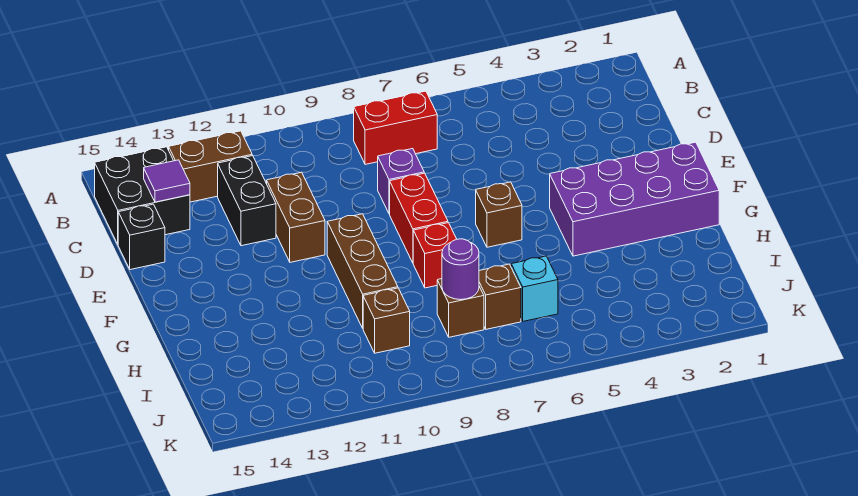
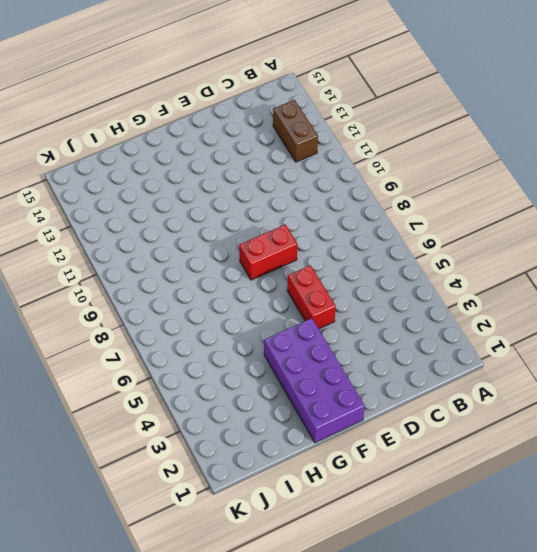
red brick E5:E6 level 1 -> red brick B7:B8 level 1
none -> black brick B14:C15 level 1
none -> black brick C12:D12 level 1
none -> purple brick D8 level 1

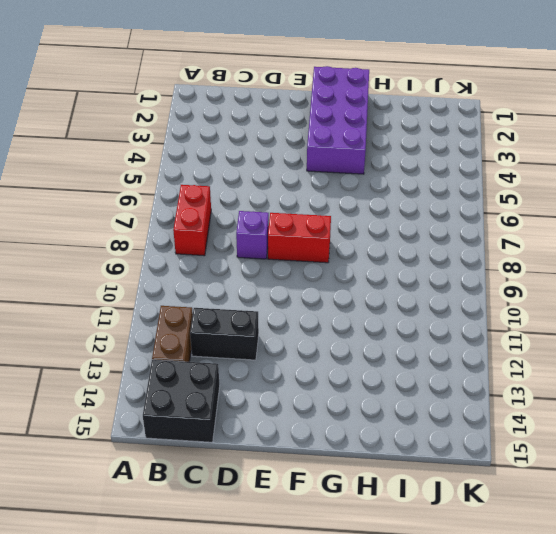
none -> brown brick D11:E11 level 1
none -> black brick D15 level 1
none -> brown brick F6 level 1

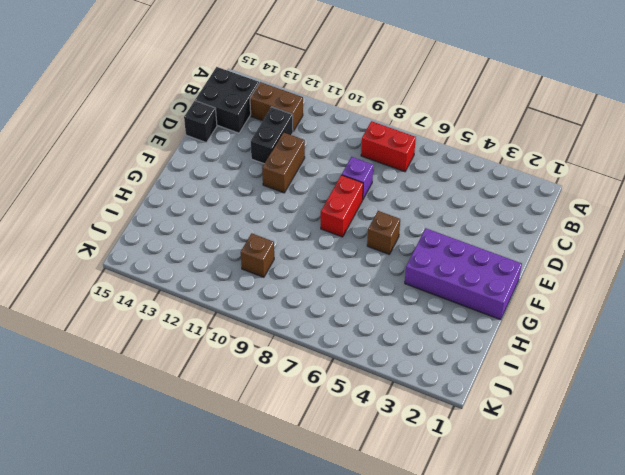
none -> brown brick F10:H10 level 1
none -> red brick G8 level 1
none -> cyan brick I6 level 1

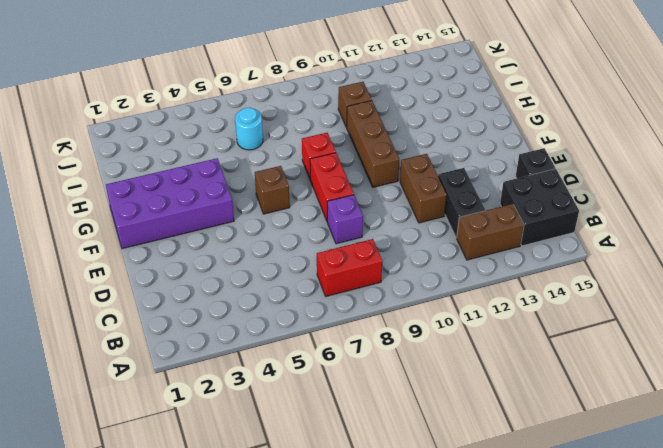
cyan round brick I6 level 1 -> cyan brick I6 level 1
none -> brown brick I7 level 1
none -> brown brick I8 level 1
none -> purple tile C14 level 2

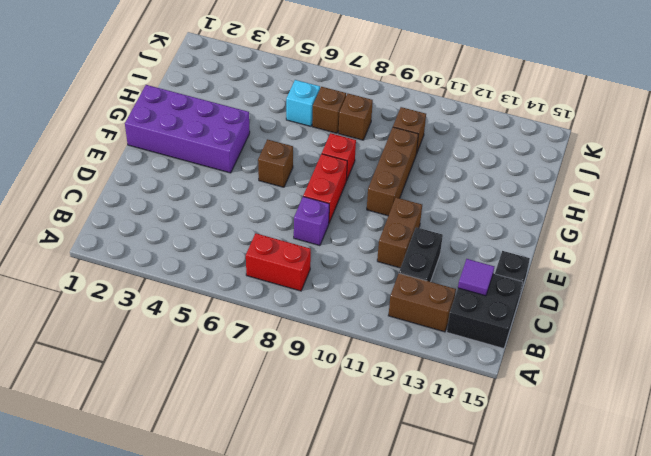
none -> purple round brick I8 level 2

